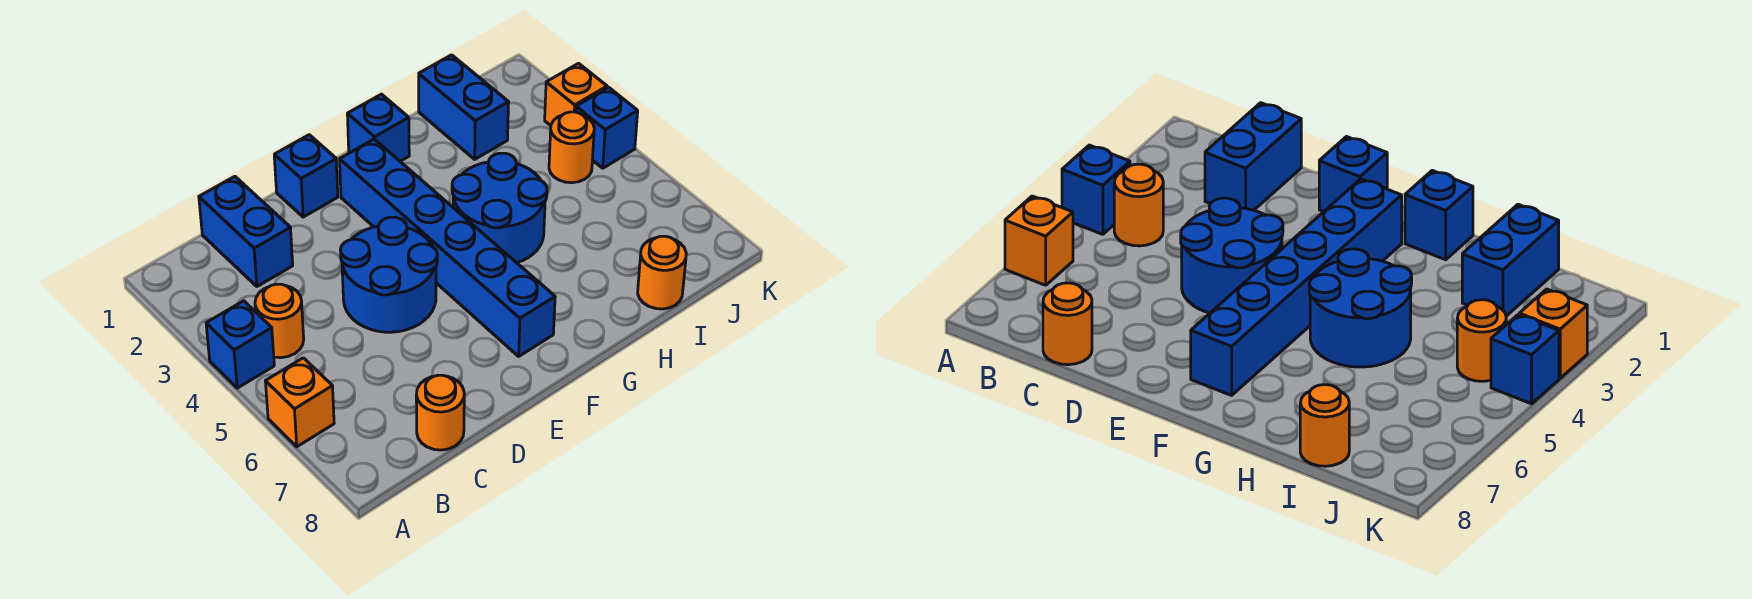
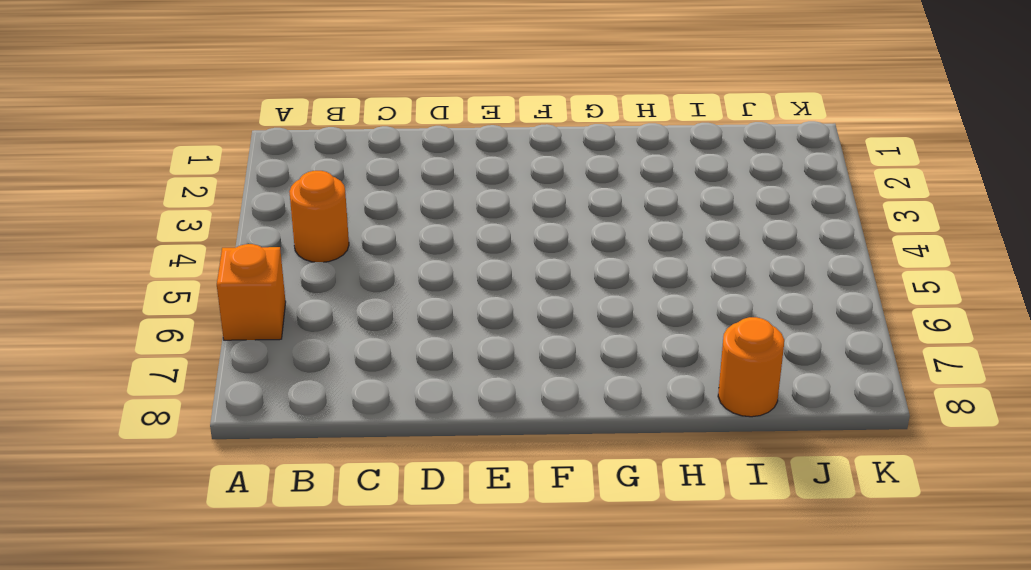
none -> blue brick A4 level 1
none -> blue brick C1:C2 level 1
none -> orange round brick C8 level 1

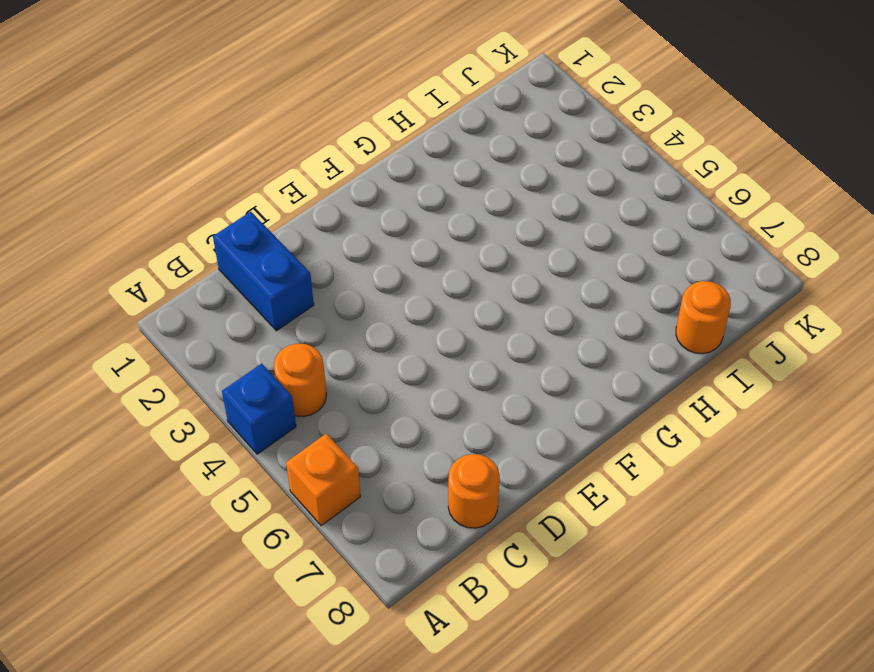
none -> blue round brick D4:E5 level 1
none -> blue brick E1 level 1
none -> blue brick F2:F7 level 1

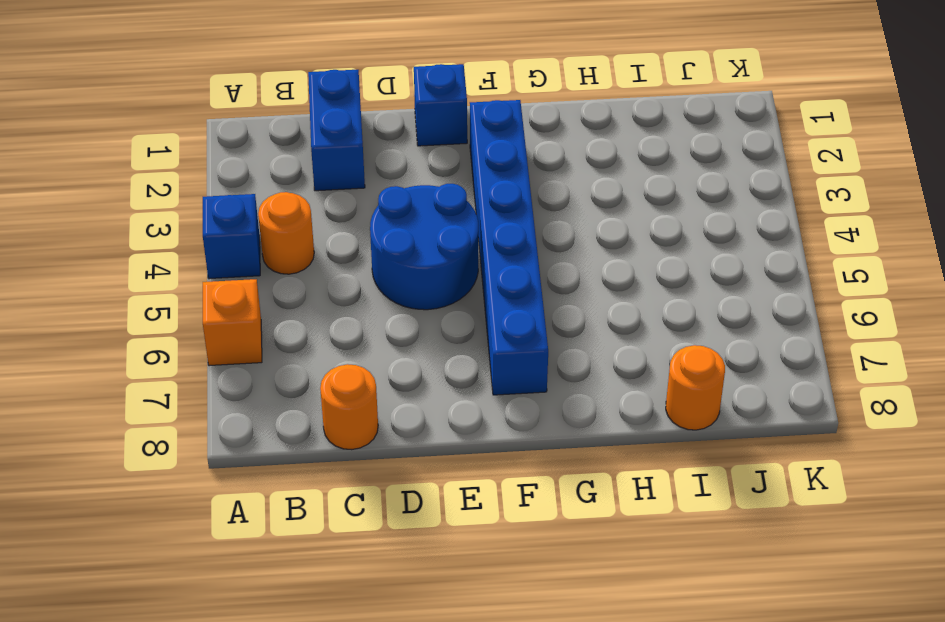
none -> blue brick G1 level 1
none -> blue round brick G4:H5 level 1
none -> blue brick I1:I2 level 1

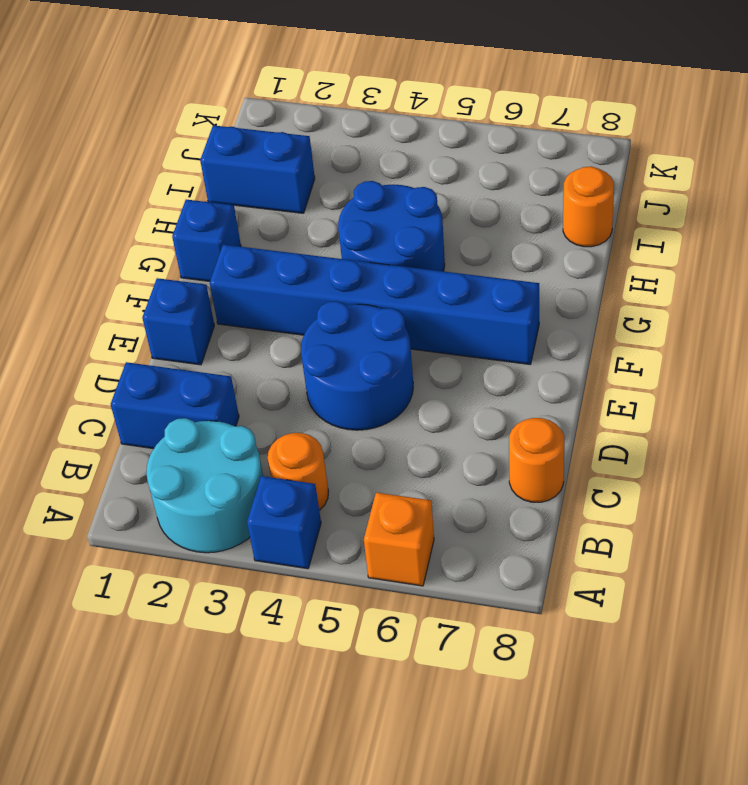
cyan round brick A2:B3 level 1 -> none
none -> orange round brick J4 level 1
none -> orange brick K3 level 1
none -> blue brick K4 level 1

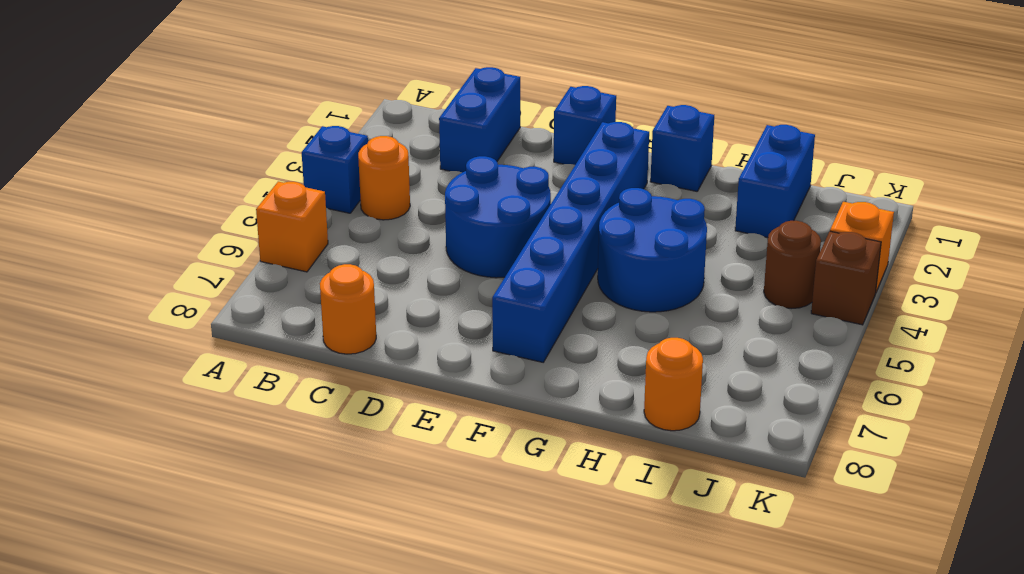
brown round brick J4 level 1 -> orange round brick J4 level 1
brown brick K4 level 1 -> blue brick K4 level 1

